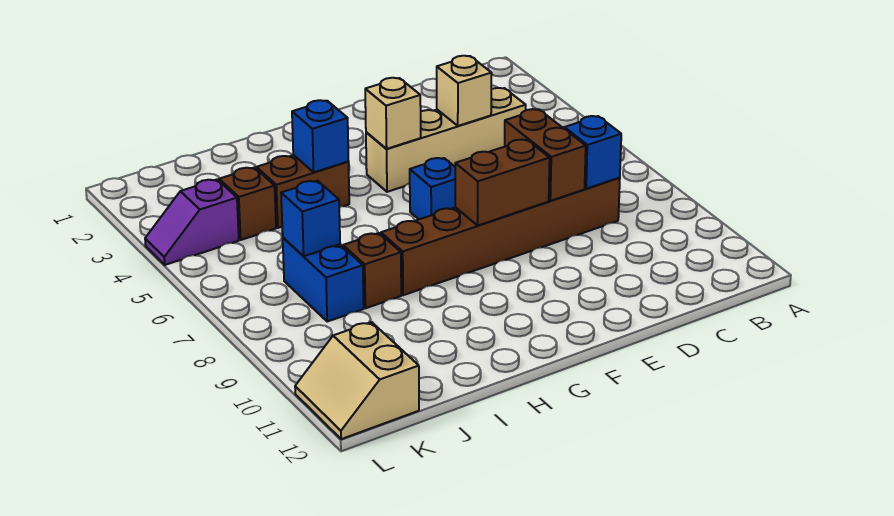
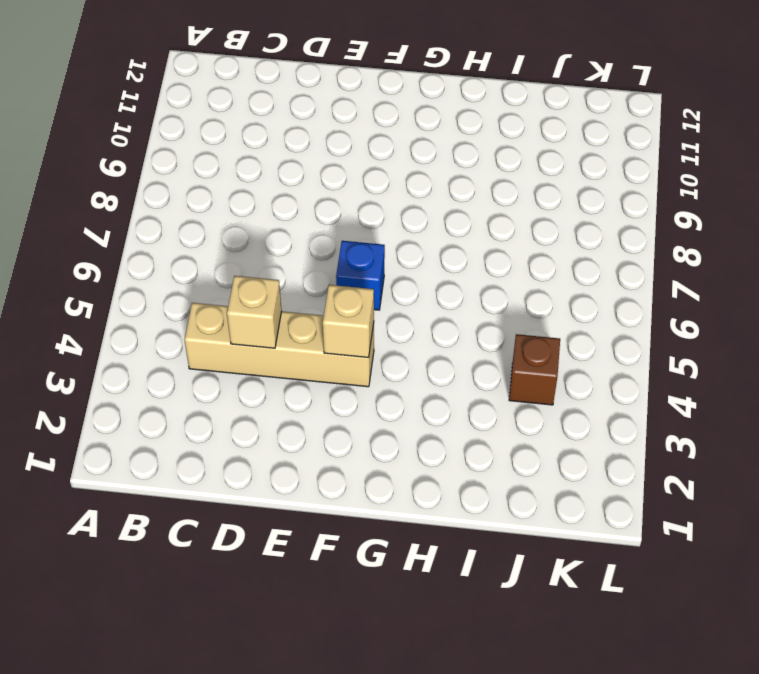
none -> brown brick C8:H8 level 1
none -> brown brick H4:I4 level 1
none -> brown brick I8 level 1

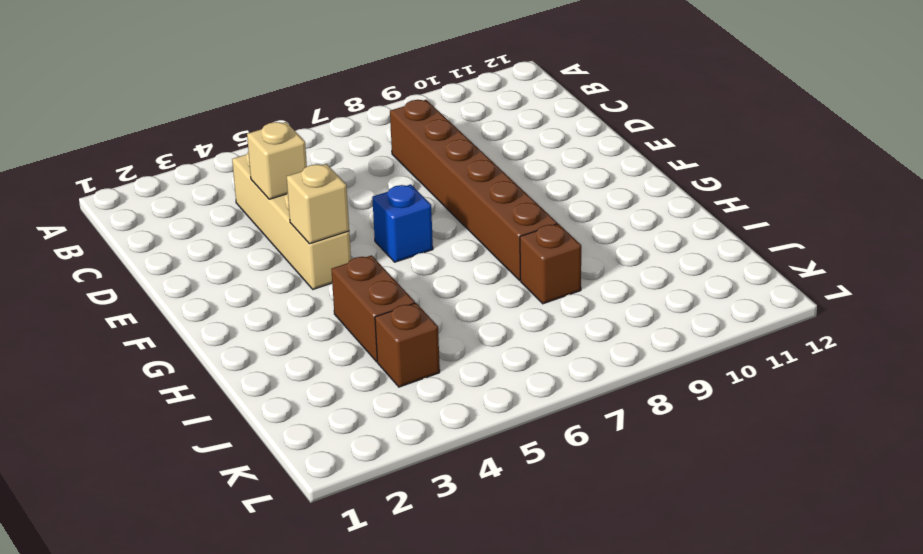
none -> blue brick J7:J8 level 1
none -> purple slope K4:L4 level 1 top K
none -> tan slope K11:L12 level 1 top K

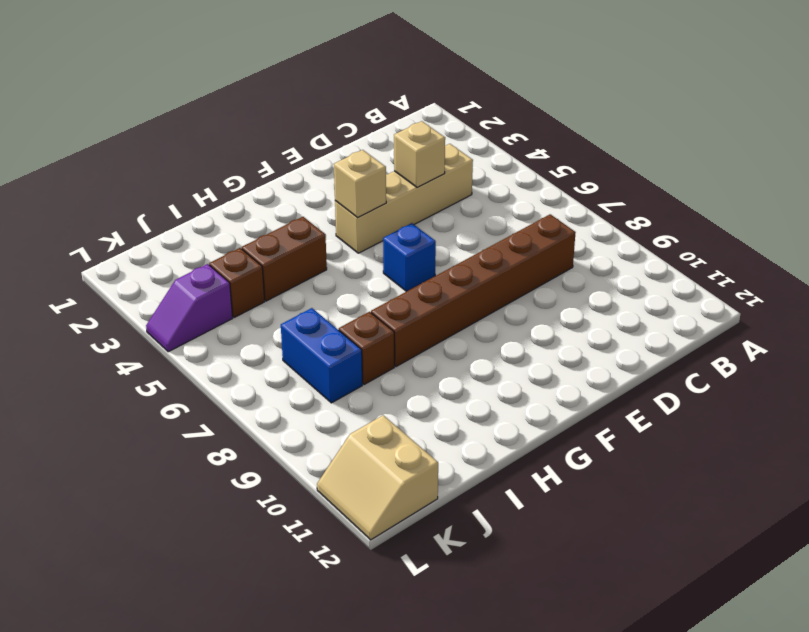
none -> blue brick C8 level 2
none -> brown brick D7:D8 level 2
none -> brown brick E8:F8 level 2

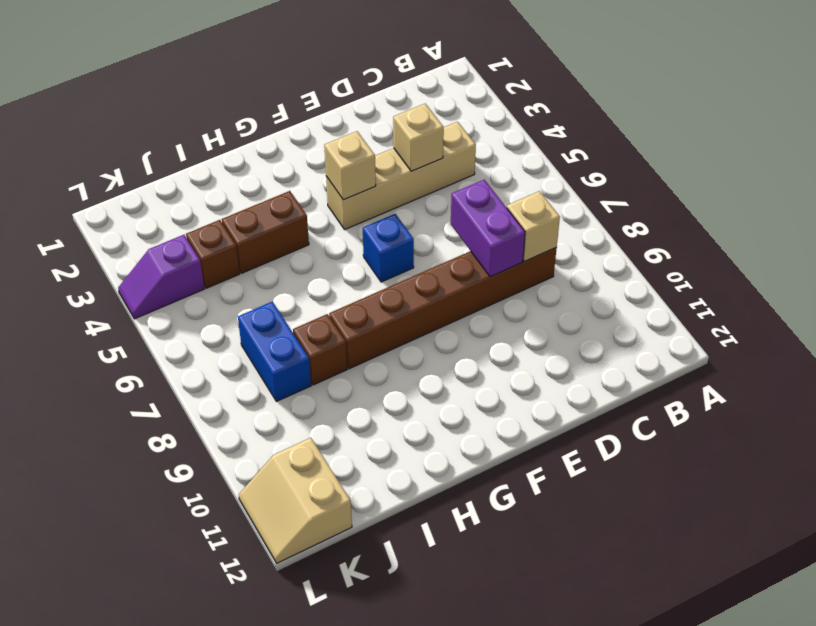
tan brick C8 level 2 -> blue brick C8 level 2
purple brick D7:D8 level 2 -> brown brick D7:D8 level 2
none -> brown brick E8:F8 level 2
none -> blue brick H4 level 2
none -> blue brick J7 level 2

